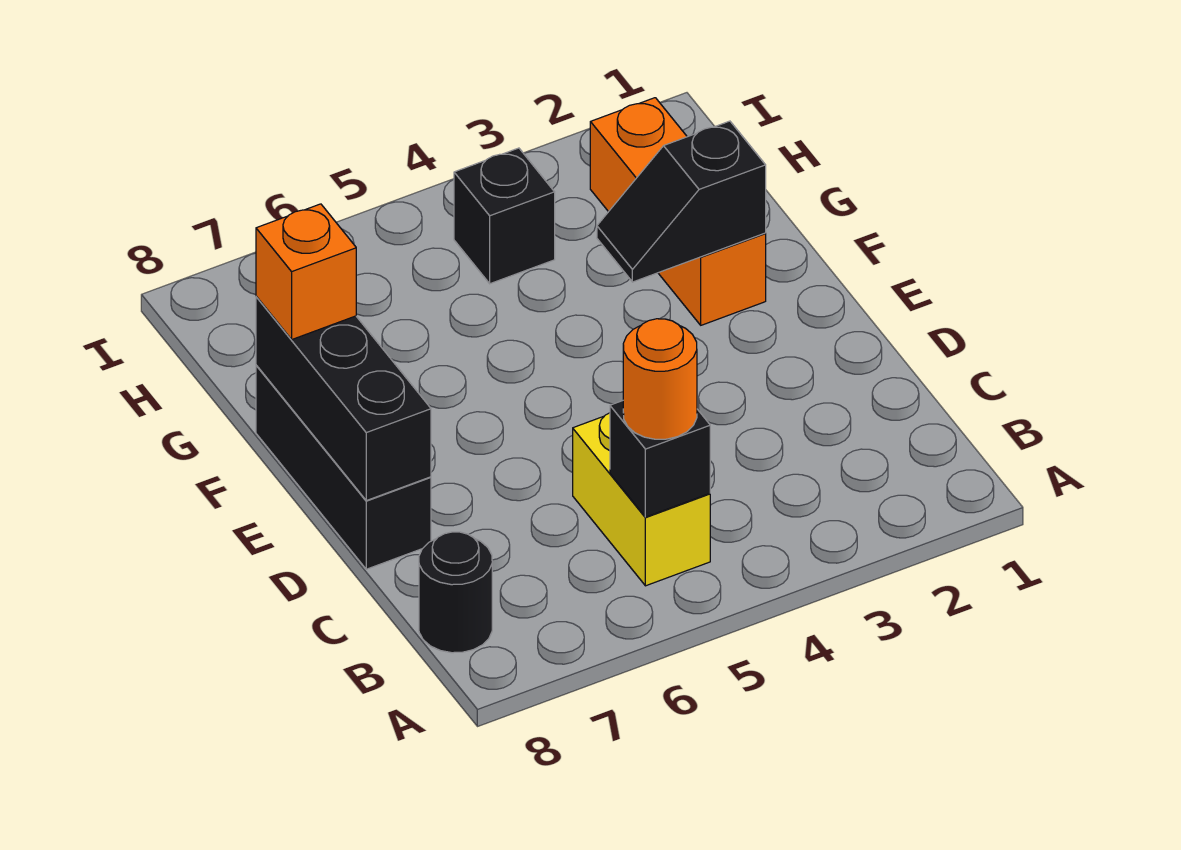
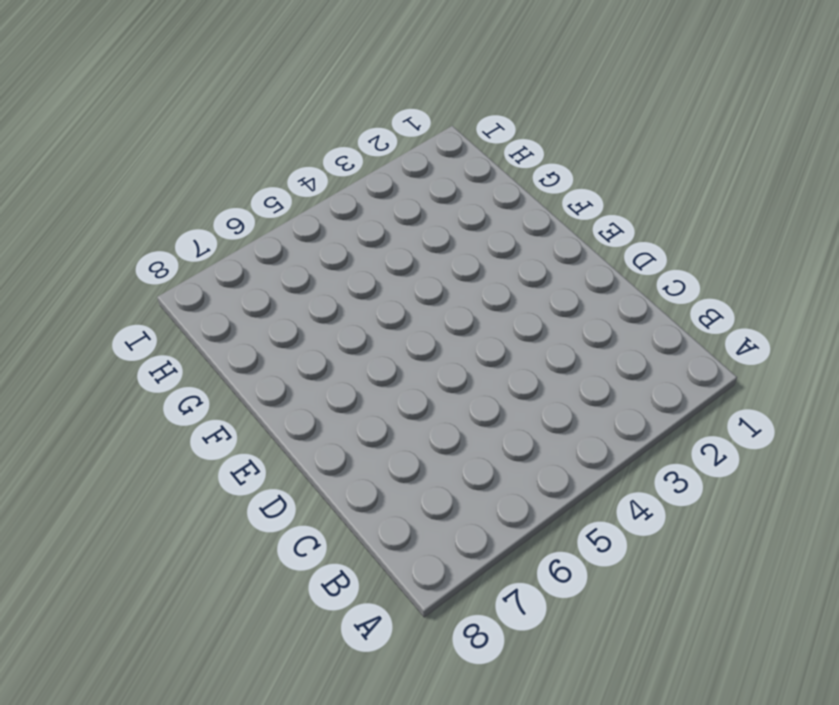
none -> yellow brick B5:C5 level 1
none -> black round brick B8 level 1

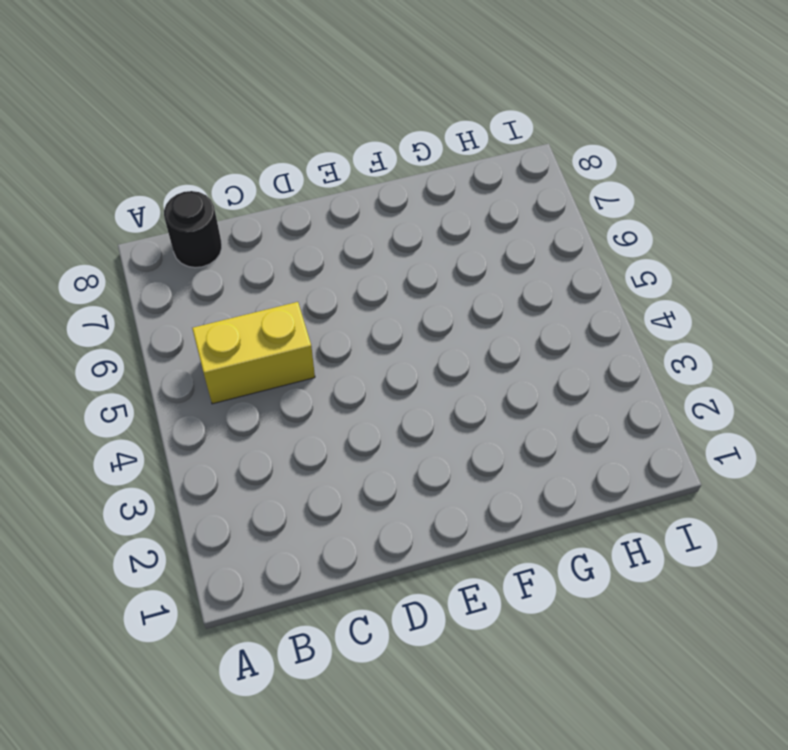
none -> black brick D8:F8 level 1
none -> orange brick F2:H2 level 1

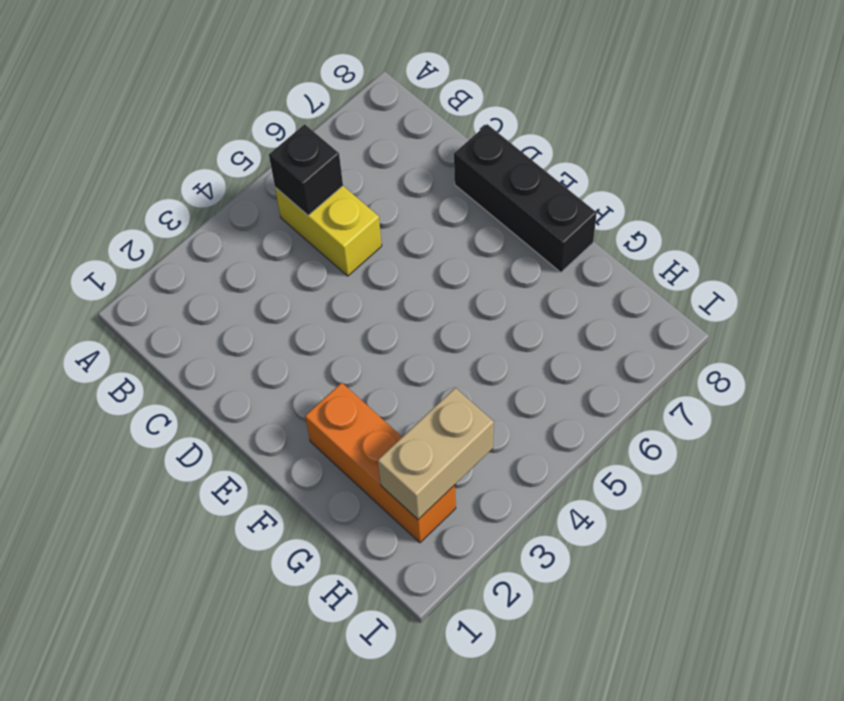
tan brick H2:H3 level 2 -> none
none -> black round brick B8 level 1
none -> black brick H4 level 1

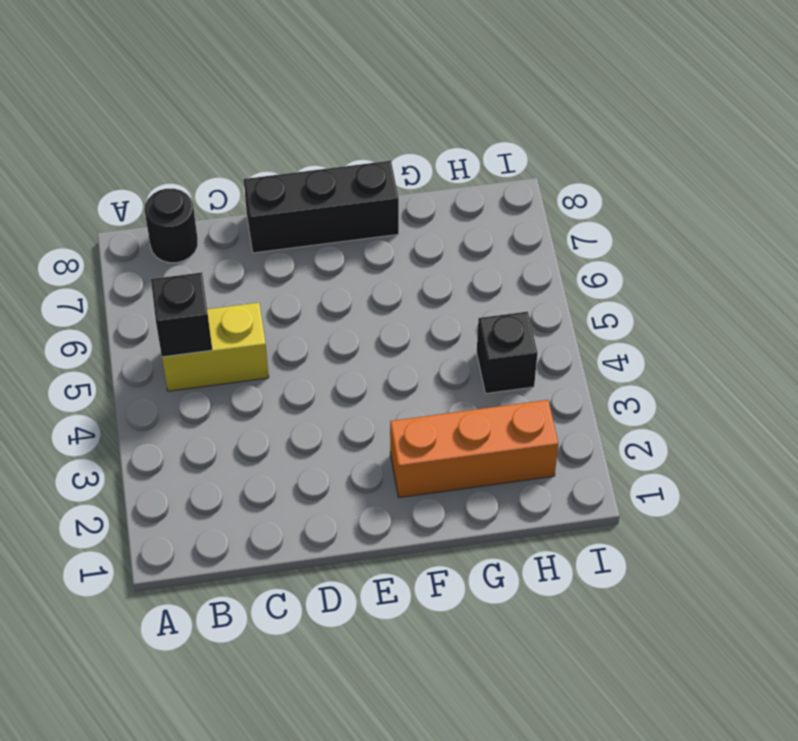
none -> black brick D8:F8 level 2
none -> black slope F2:F3 level 2 top 2

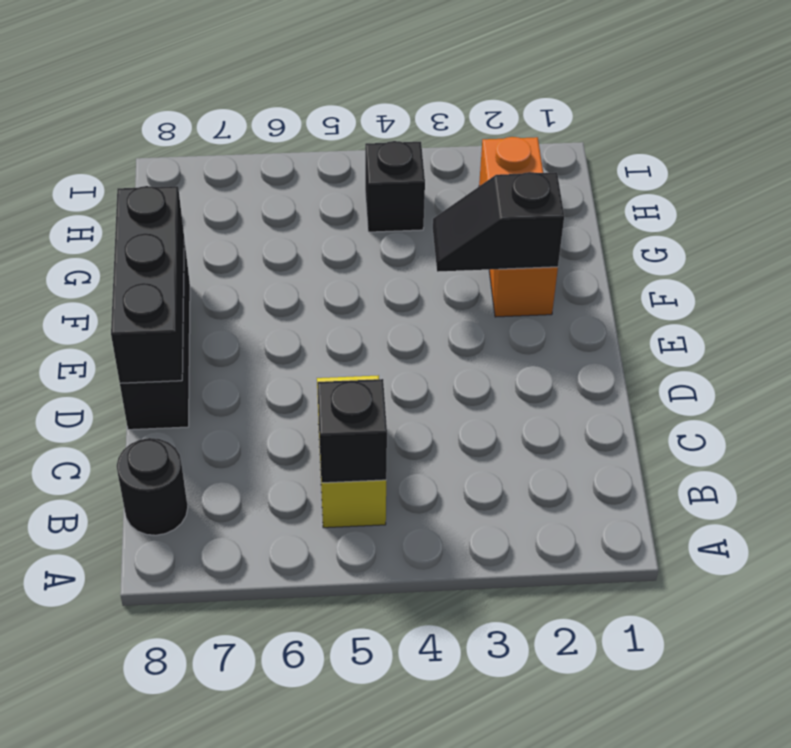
none -> orange round brick B5 level 3
none -> orange brick F8 level 3

